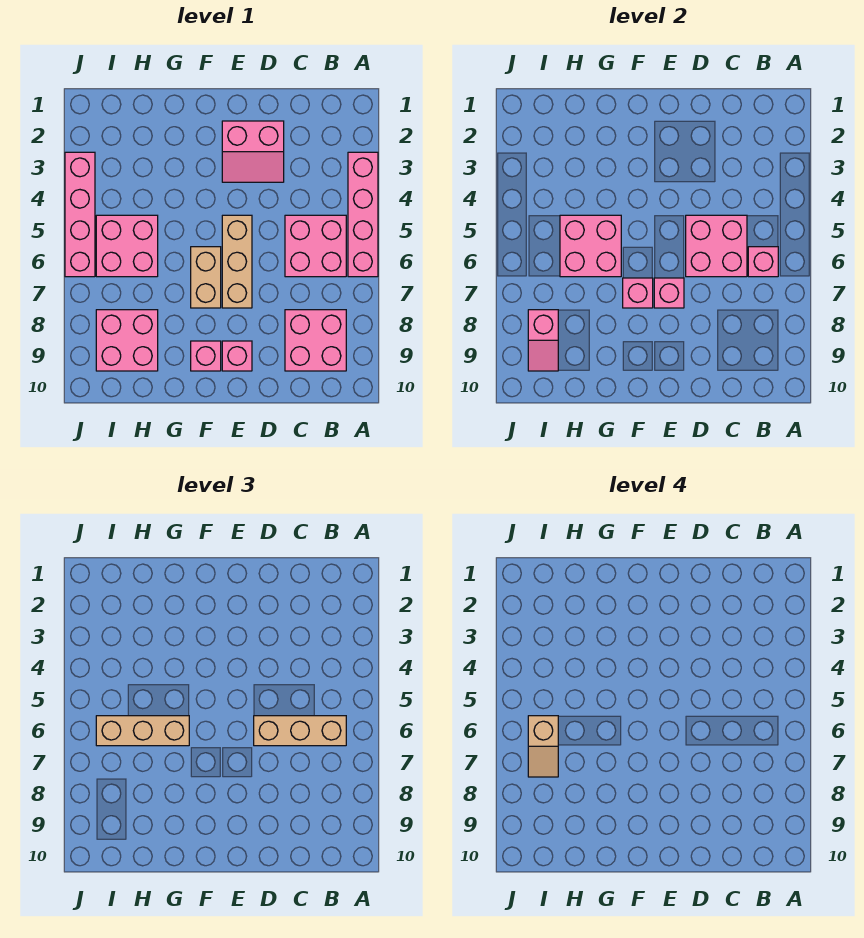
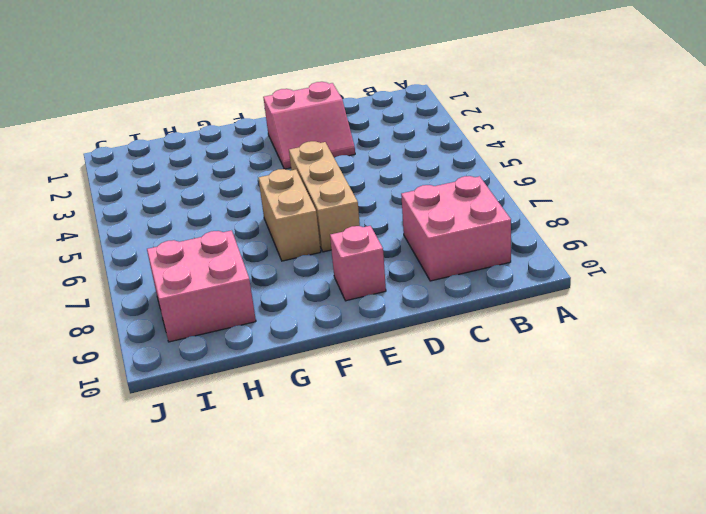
none -> pink brick A3:A6 level 1
none -> pink brick B5:C6 level 1
none -> pink brick F9 level 1

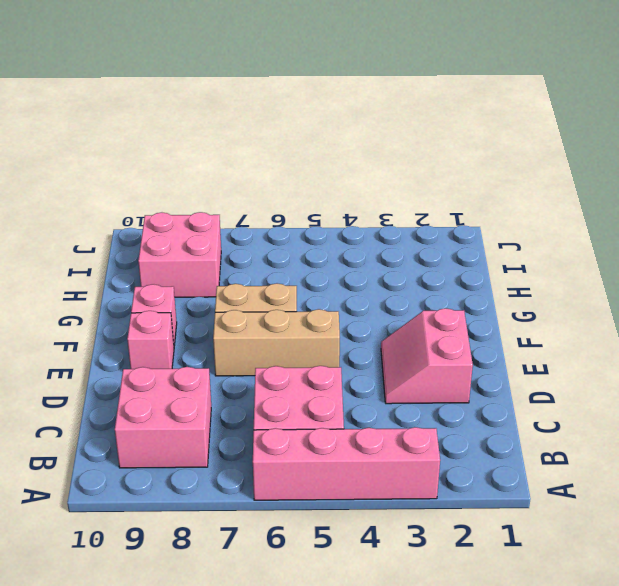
none -> pink brick H5:I6 level 1
none -> pink brick J3:J6 level 1
none -> pink brick B6 level 2

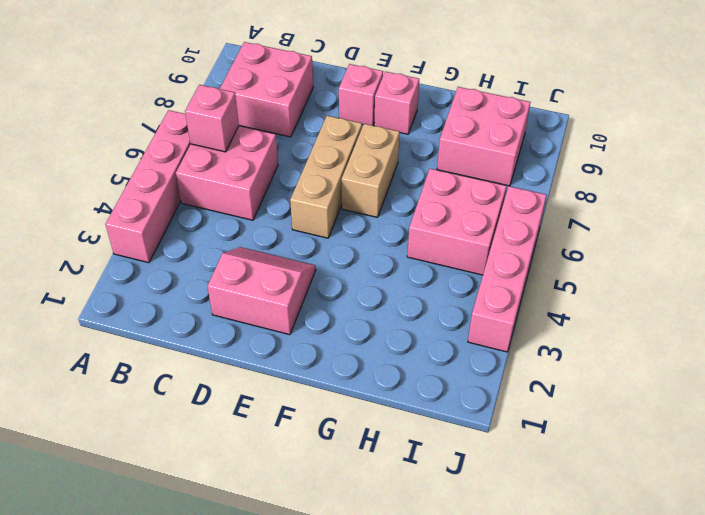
none -> pink brick C5:D6 level 2
none -> pink brick E7 level 2
none -> pink brick F7 level 2

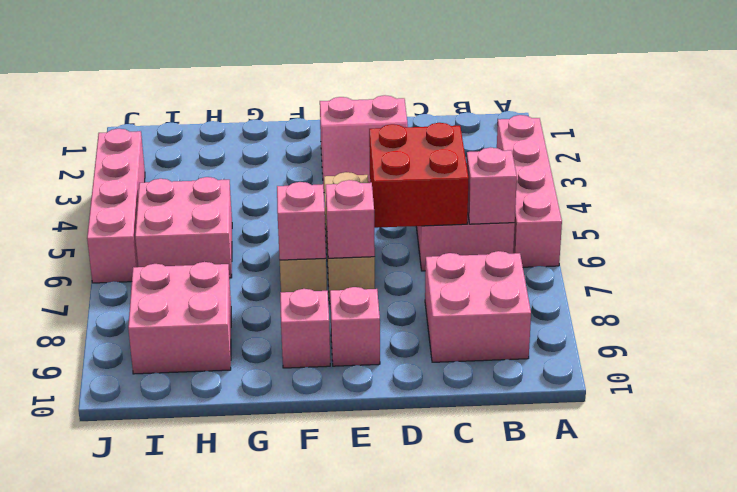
red brick C5:D6 level 2 -> pink brick C5:D6 level 2
none -> pink brick G5:H6 level 2
none -> pink slope I8:I9 level 2 top 8
none -> tan brick B6:D6 level 3

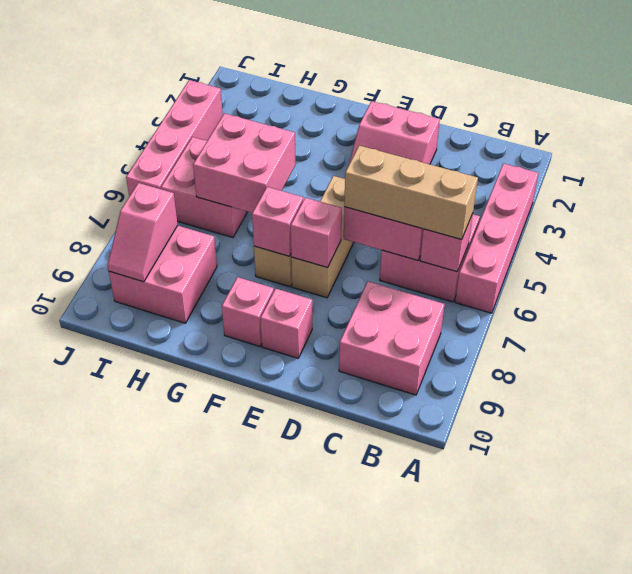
none -> tan brick G6:I6 level 3
none -> tan slope I6:I7 level 4 top 6

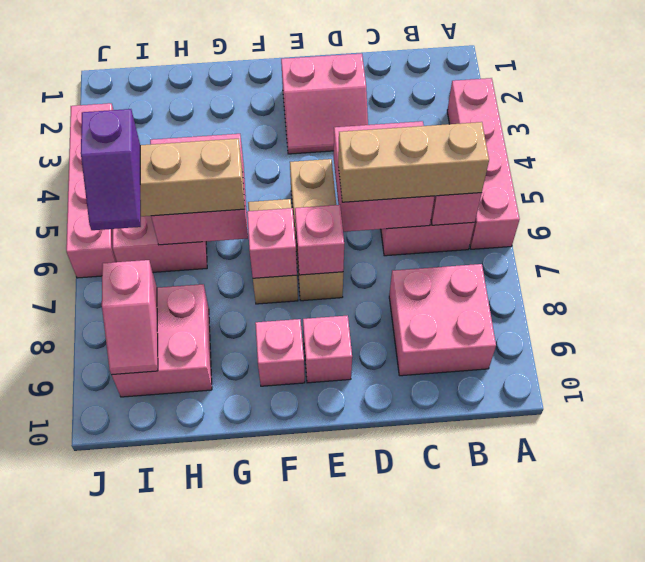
purple slope I6:I7 level 4 top 6 -> tan slope I6:I7 level 4 top 6

